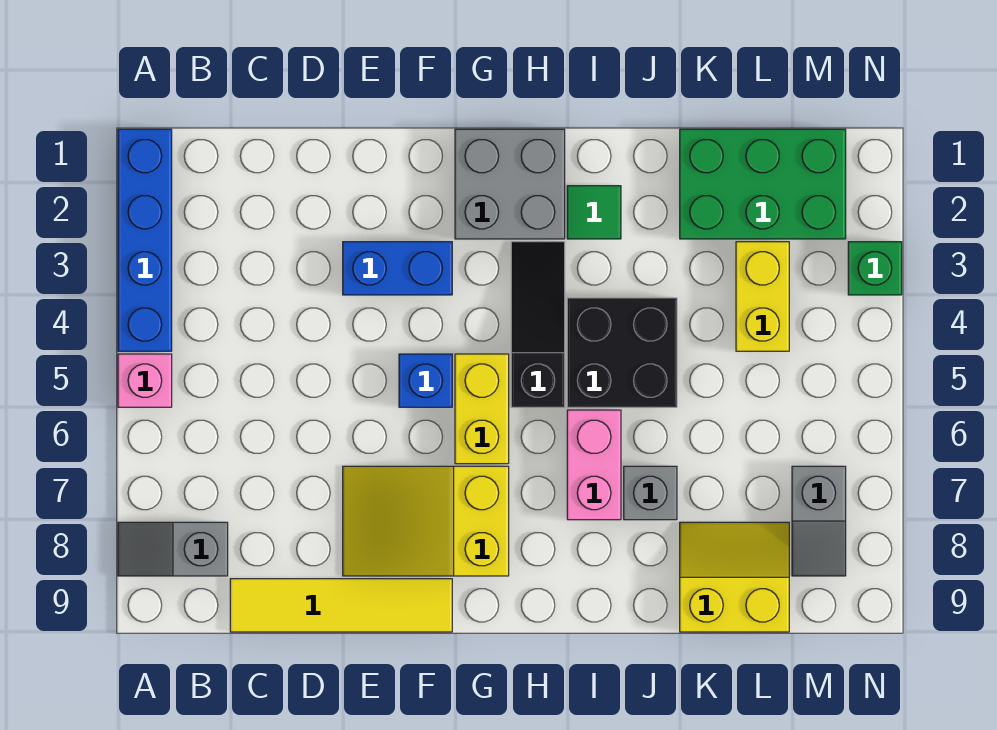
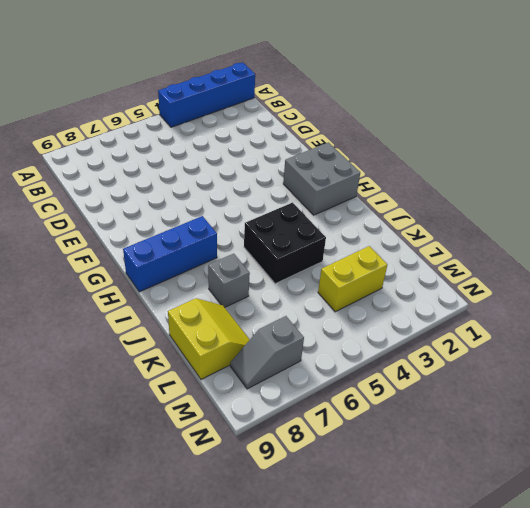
blue brick H7:H9 level 1 -> none
none -> pink brick A5 level 1
none -> grey slope A8:B8 level 1 top B
none -> yellow tile C9:F9 level 1

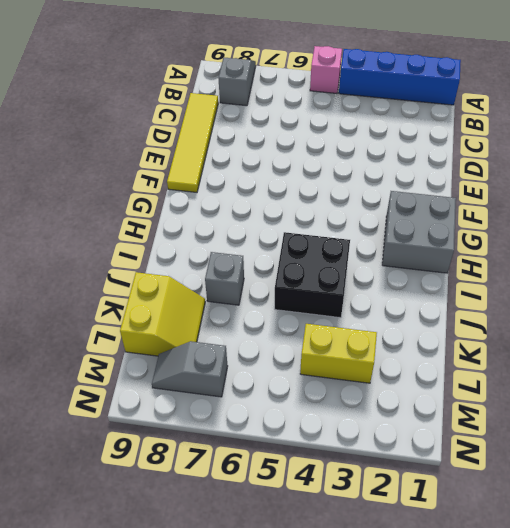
none -> blue brick E3:F3 level 1
none -> yellow slope E7:G8 level 1 top G
none -> blue brick F5 level 1

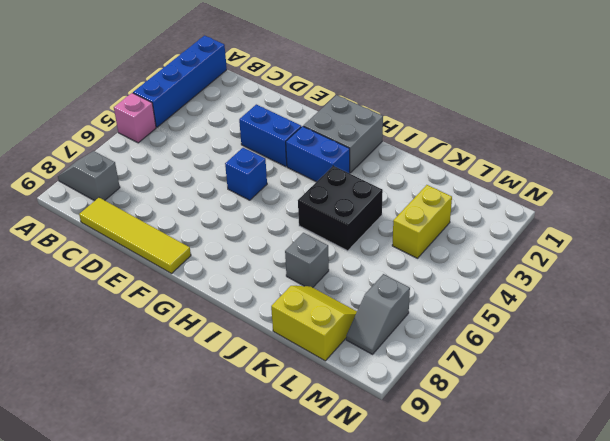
blue brick G3:H3 level 1 -> black slope H3:H5 level 1 top 5
none -> yellow slope E7:G8 level 1 top G
none -> yellow brick G5:G6 level 1
none -> green tile I2 level 1

